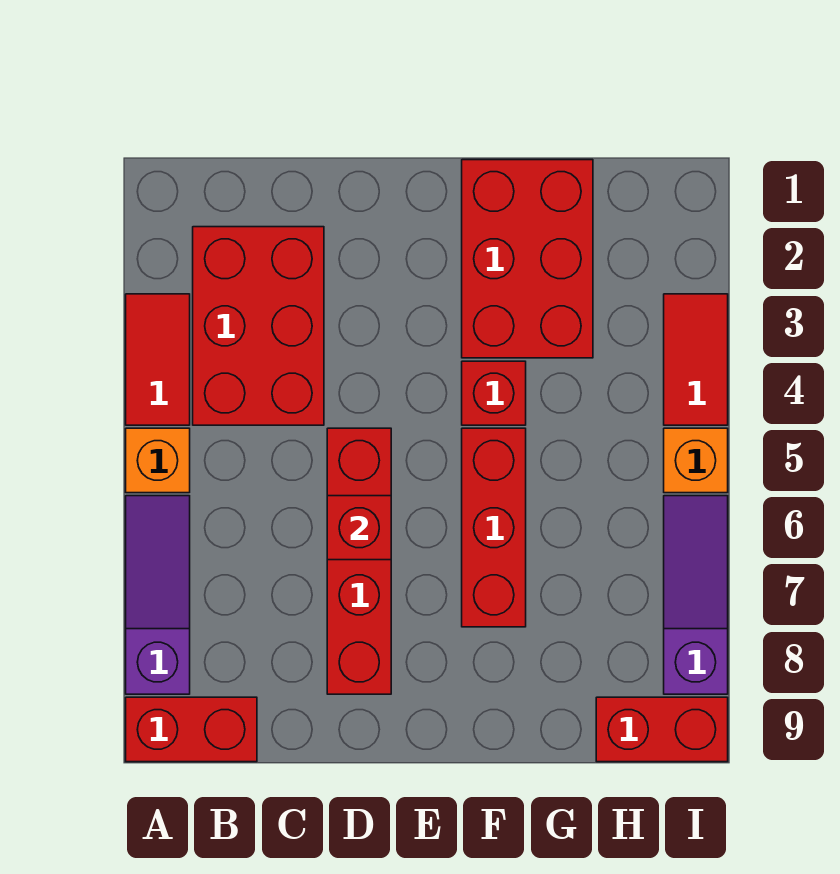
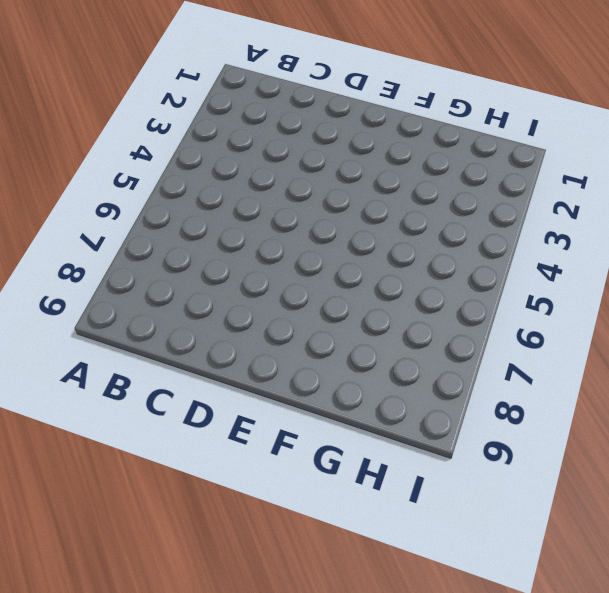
none -> red tile A3:A4 level 1
none -> orange brick A5 level 1
none -> purple slope A6:A8 level 1 top 8

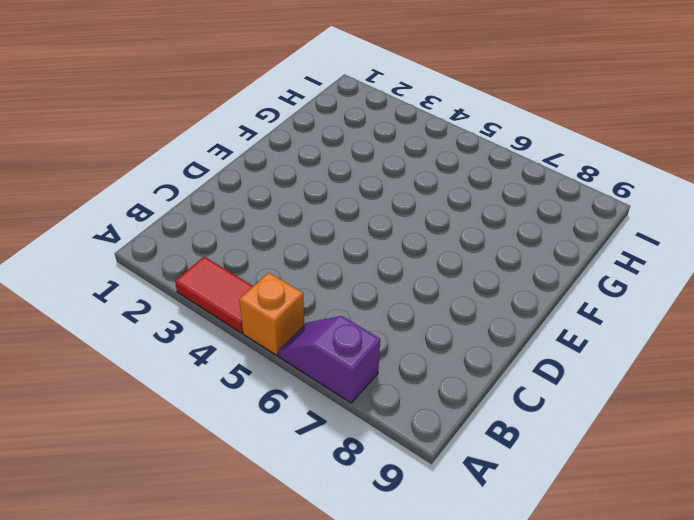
purple slope A6:A7 level 1 top 7 -> purple slope A6:A8 level 1 top 8
none -> red brick A9:B9 level 1
none -> red brick B2:C4 level 1
none -> red brick D5:D8 level 1

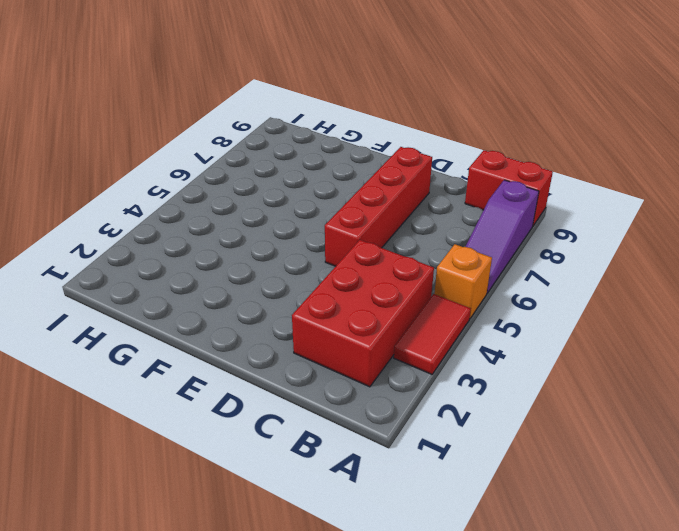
none -> red brick F1:G3 level 1
none -> red brick F4 level 1
none -> red brick F5:F7 level 1

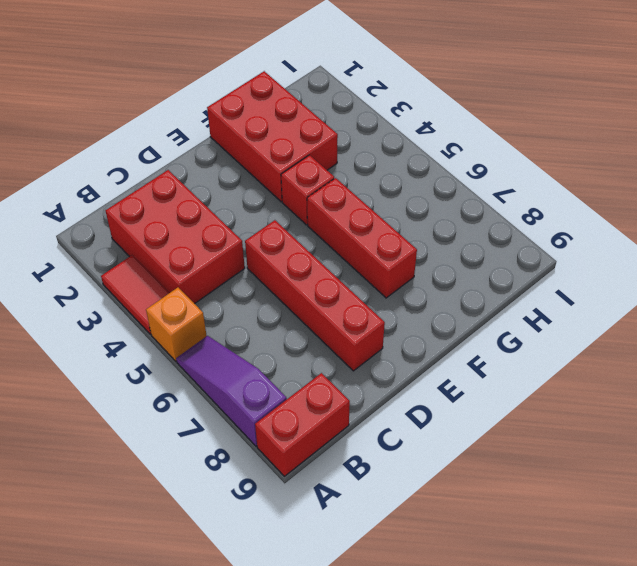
none -> red brick H9:I9 level 1
none -> red tile I3:I4 level 1
none -> orange brick I5 level 1

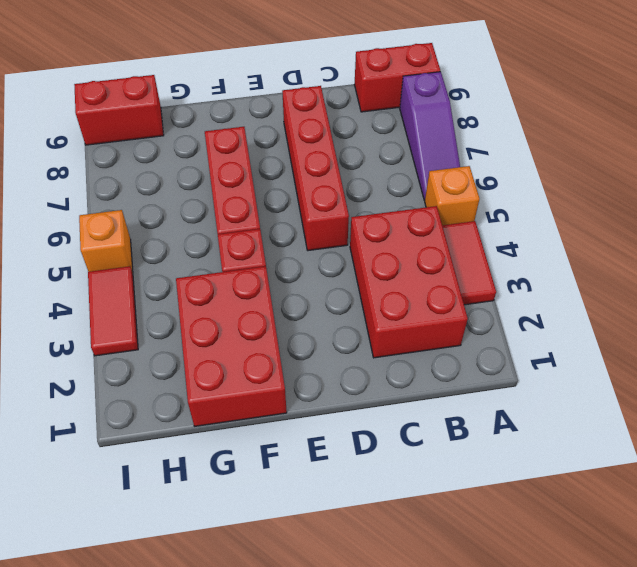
none -> purple slope I6:I8 level 1 top 8
none -> red brick D6 level 2

